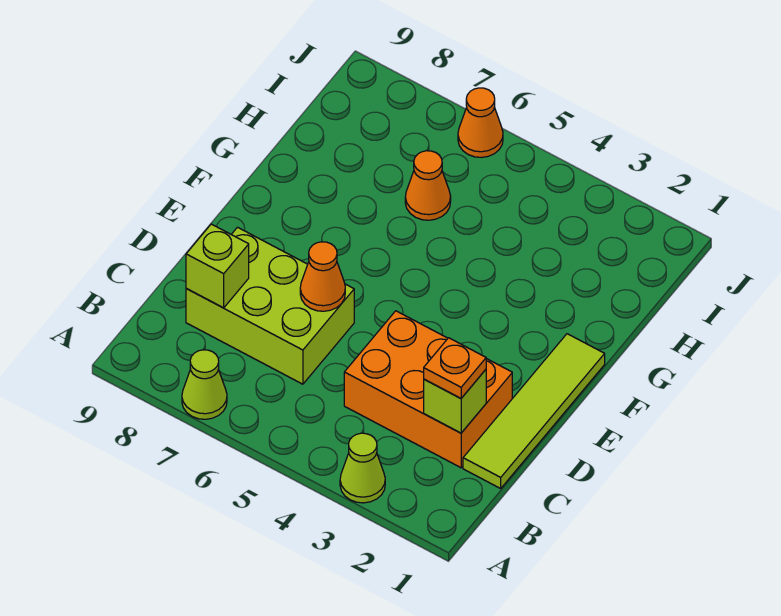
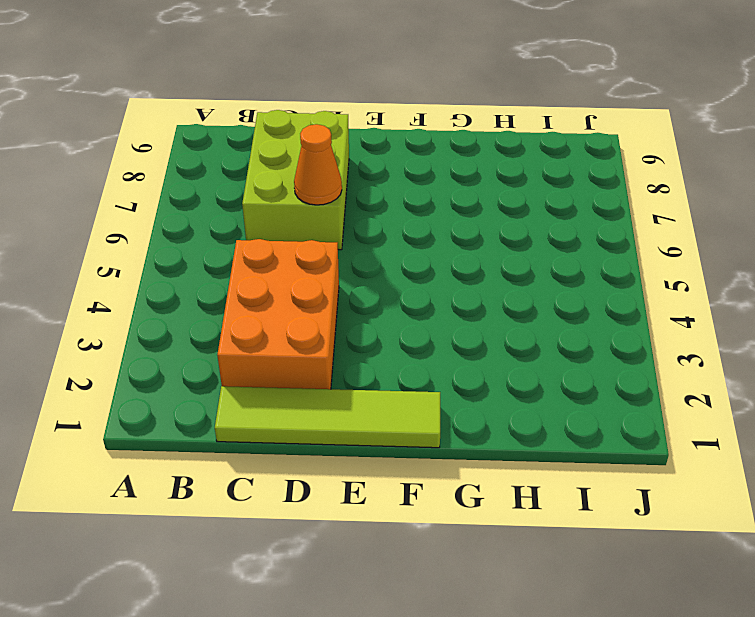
none -> lime cone A3 level 1
none -> lime cone A7 level 1

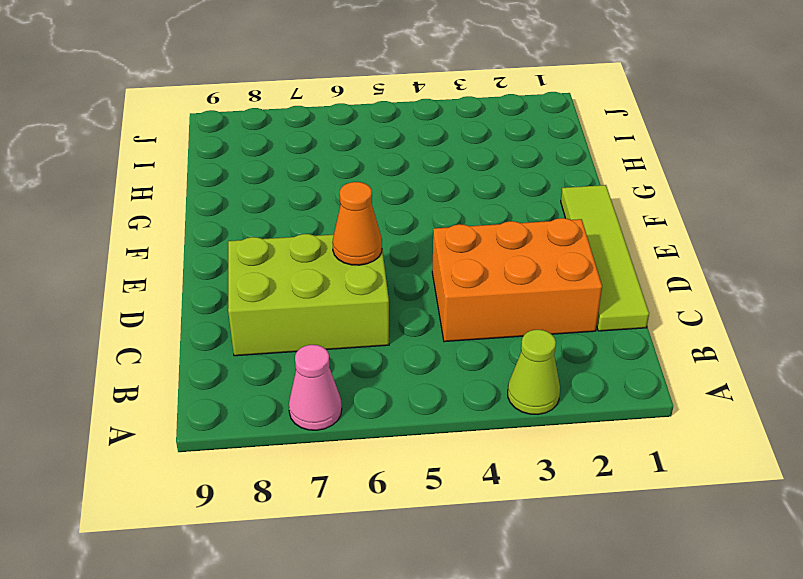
pink cone A7 level 1 -> lime cone A7 level 1
none -> orange cone H6 level 1
none -> orange cone J6 level 1

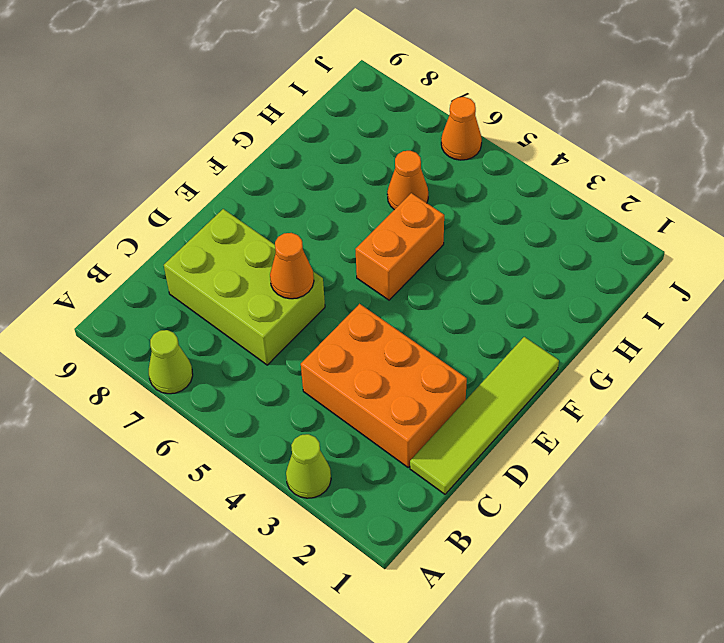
orange brick F5:G5 level 1 -> none
none -> lime brick C2 level 2
none -> lime brick C8 level 2

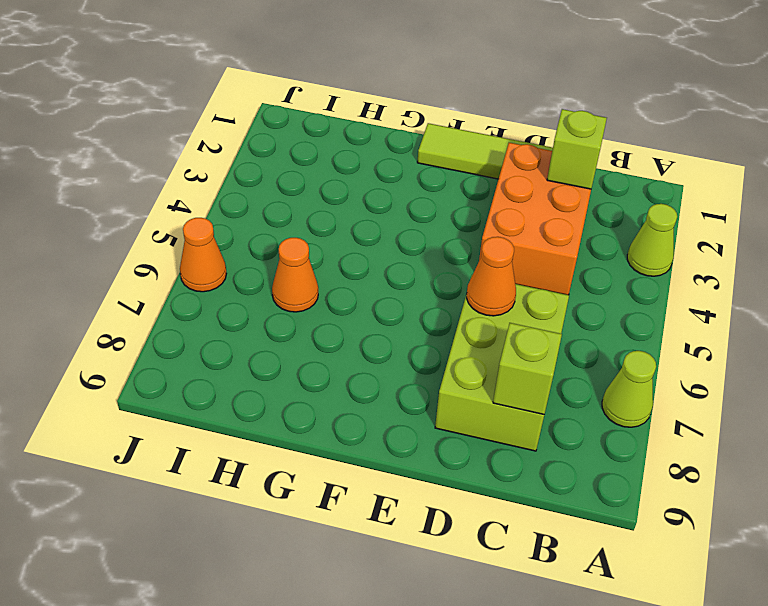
none -> orange plate C2 level 3

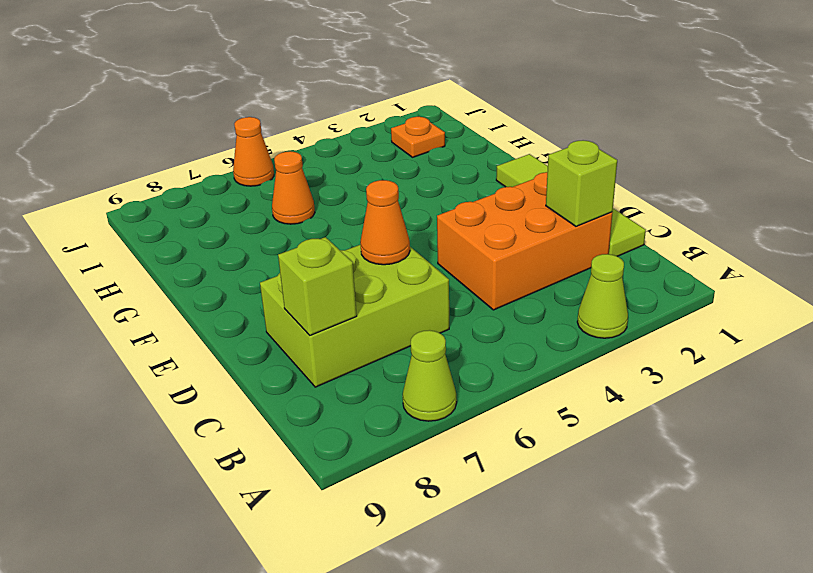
orange plate I2 level 1 -> orange plate C2 level 3

